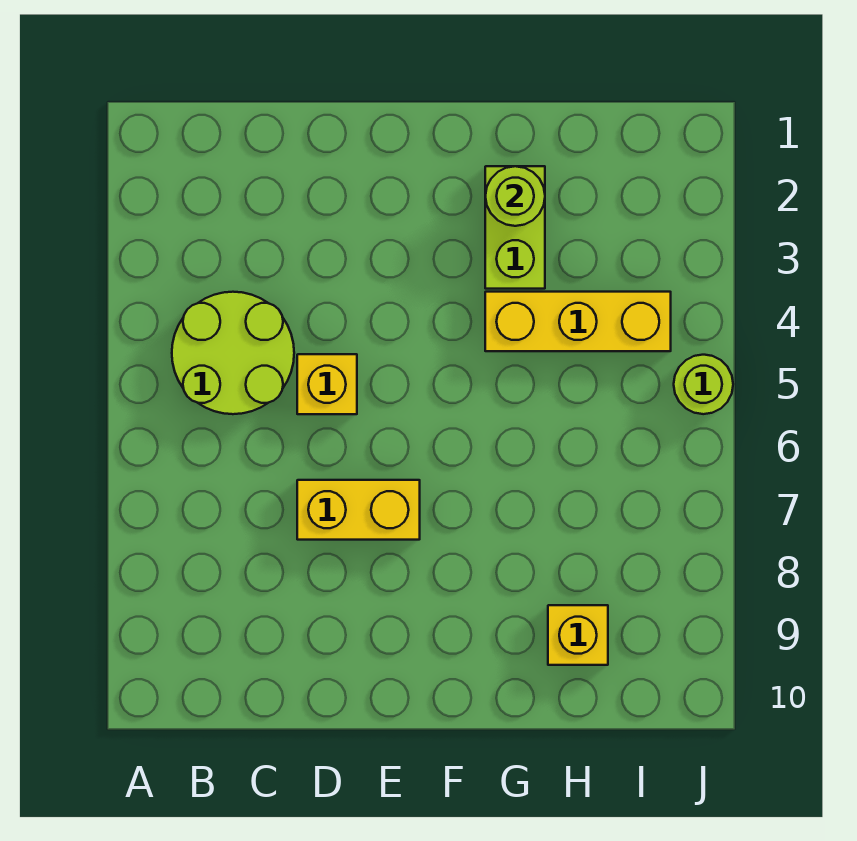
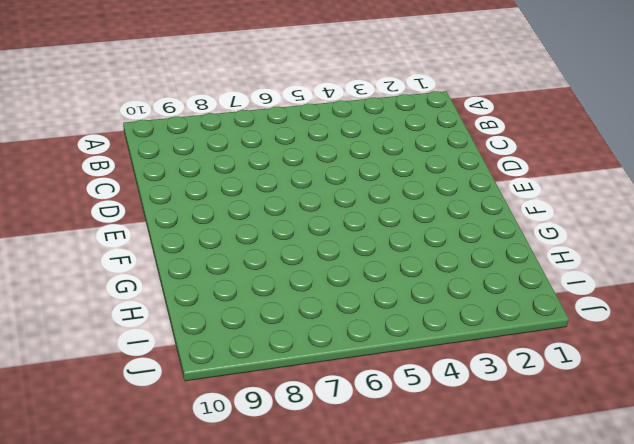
none -> lime round brick B4:C5 level 1
none -> yellow brick D5 level 1

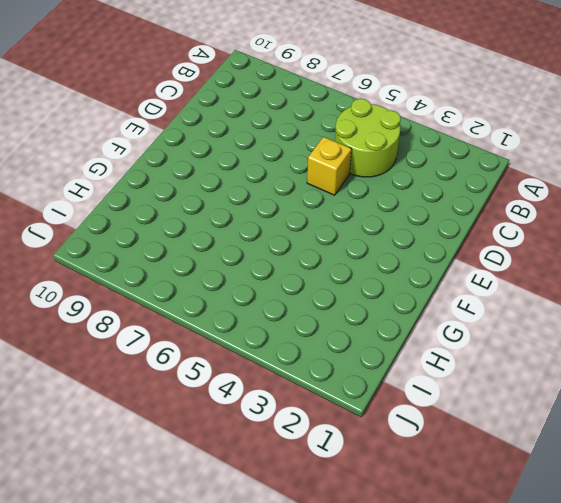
none -> yellow brick D7:E7 level 1
none -> lime brick G2:G3 level 1

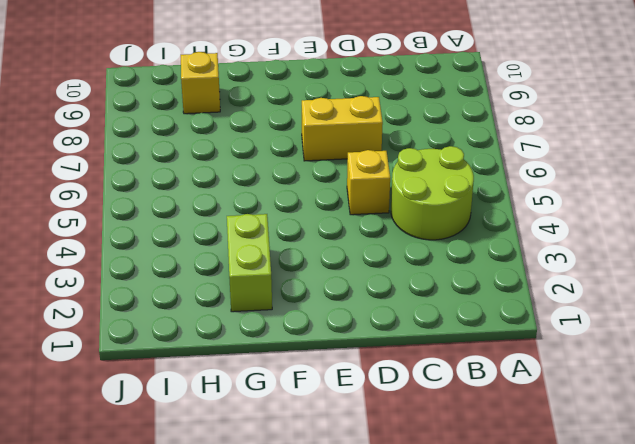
none -> yellow brick G4:I4 level 1
none -> lime round brick J5 level 1

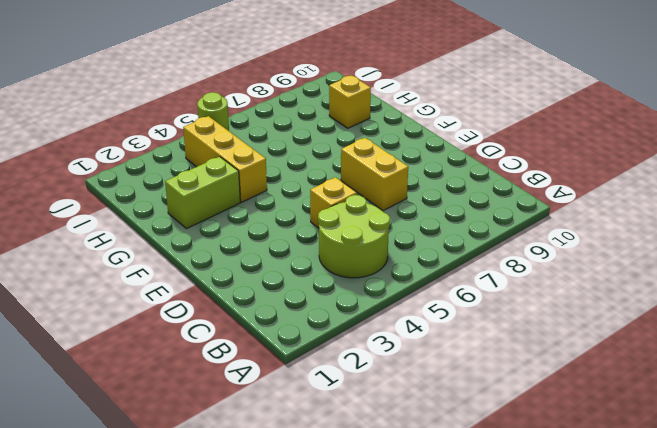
none -> lime round brick G2 level 2

